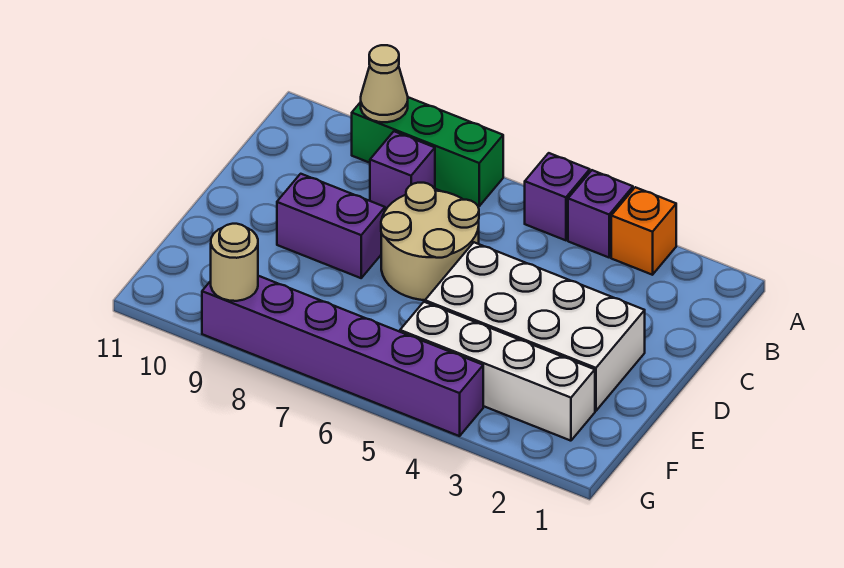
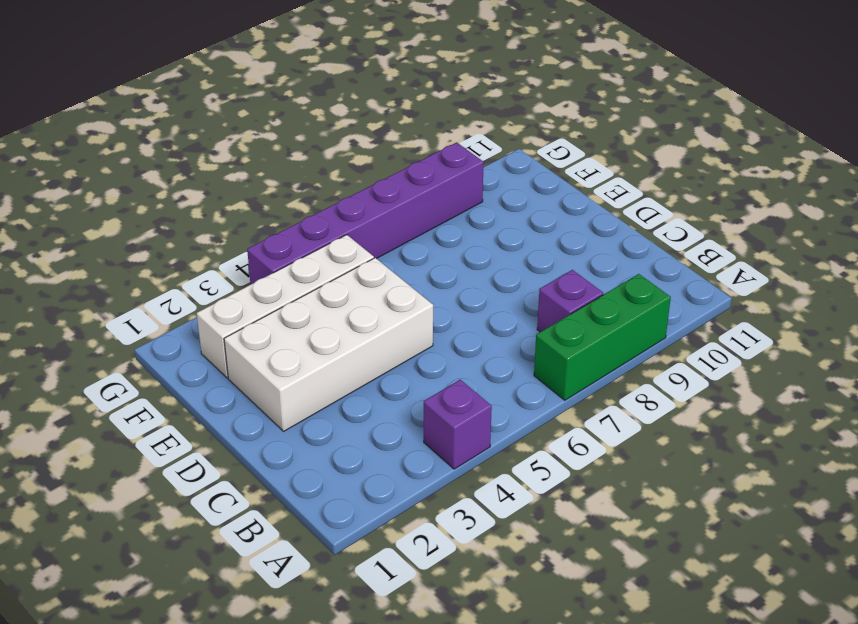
none -> orange brick A3 level 1
none -> purple brick A5 level 1
none -> tan round brick C6:D7 level 1

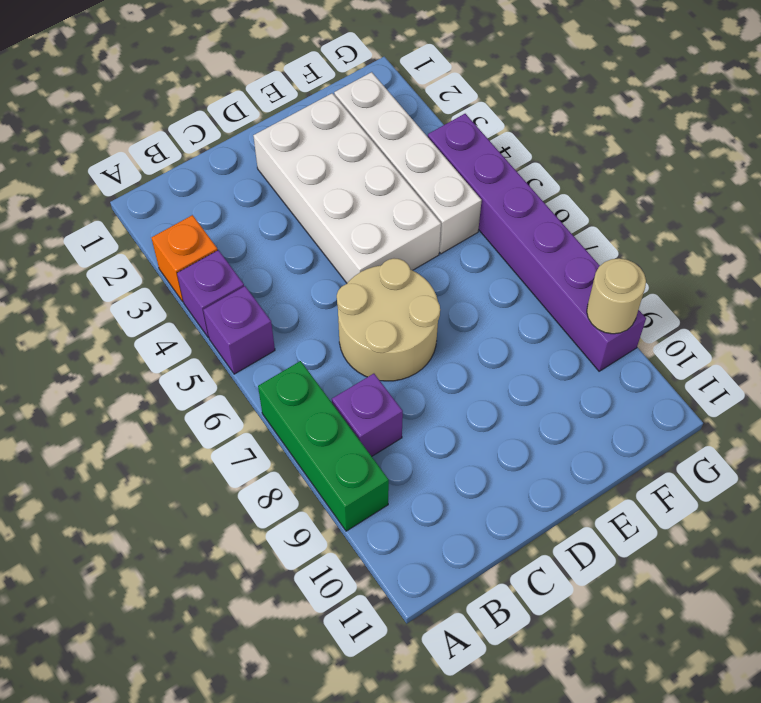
none -> purple brick D8:D9 level 1
none -> tan cone A9 level 2

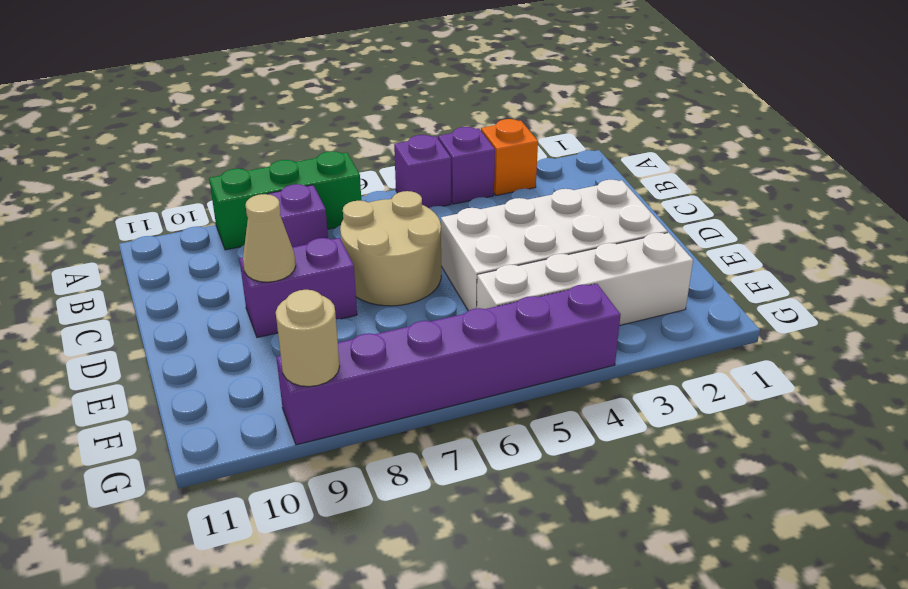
tan cone D9 level 2 -> tan cone A9 level 2

